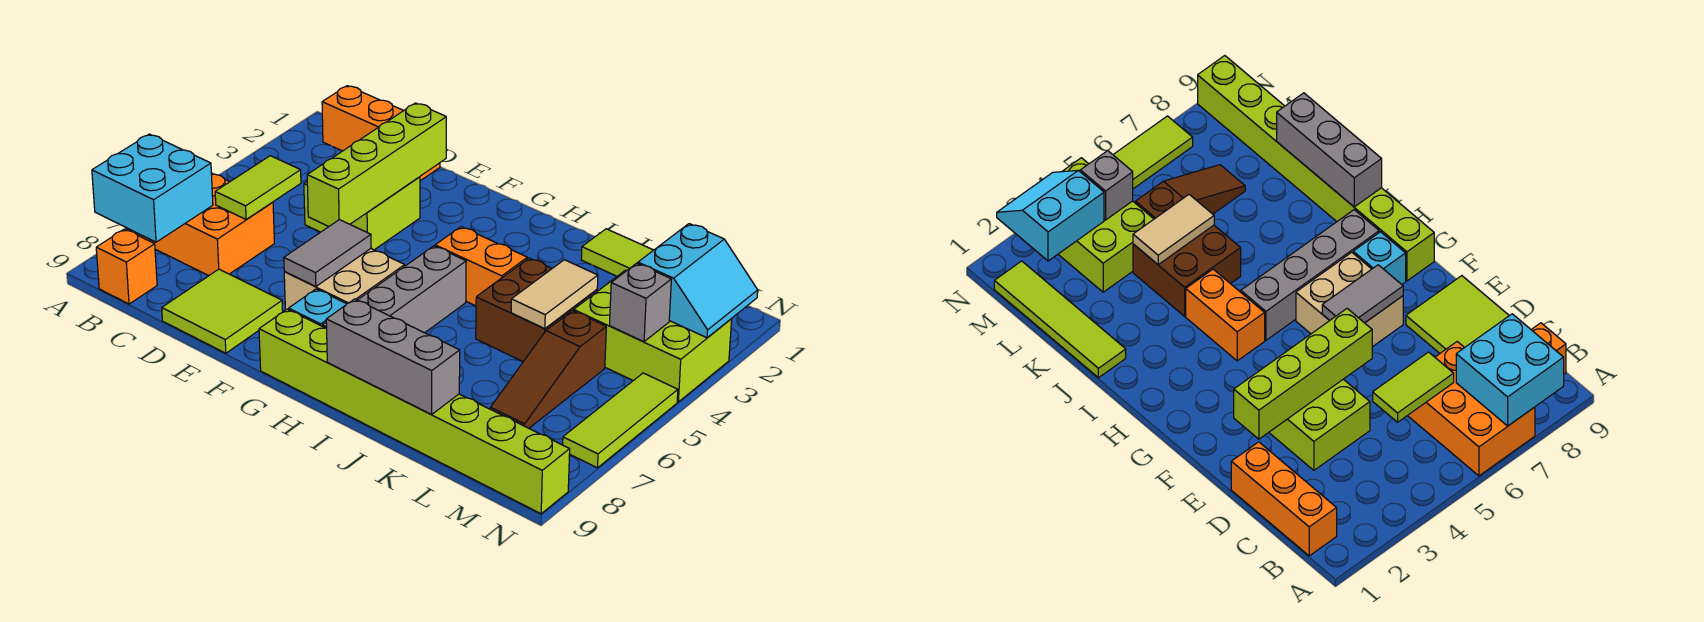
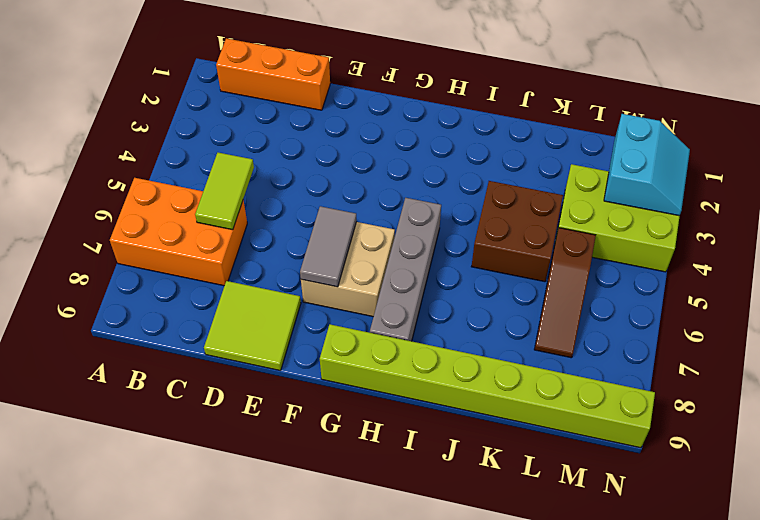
none -> orange brick B9 level 1
none -> lime brick D3:E4 level 1
none -> cyan brick G8 level 1

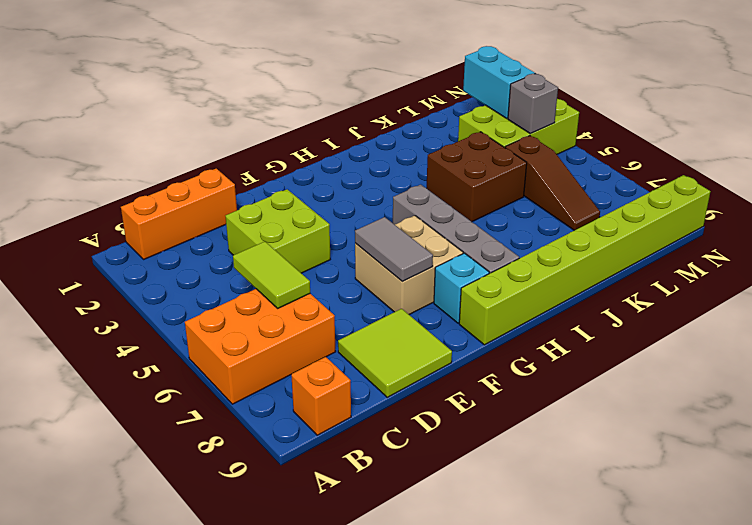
none -> orange brick H4:I4 level 1
none -> lime tile J1:M1 level 1
none -> lime tile N5:N7 level 1

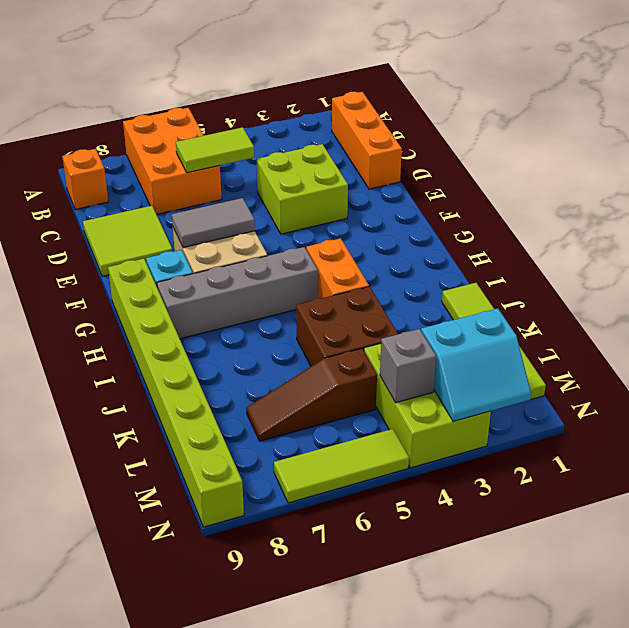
none -> cyan brick A7:B8 level 2
none -> lime brick E2:E5 level 2
none -> grey brick I9:K9 level 2

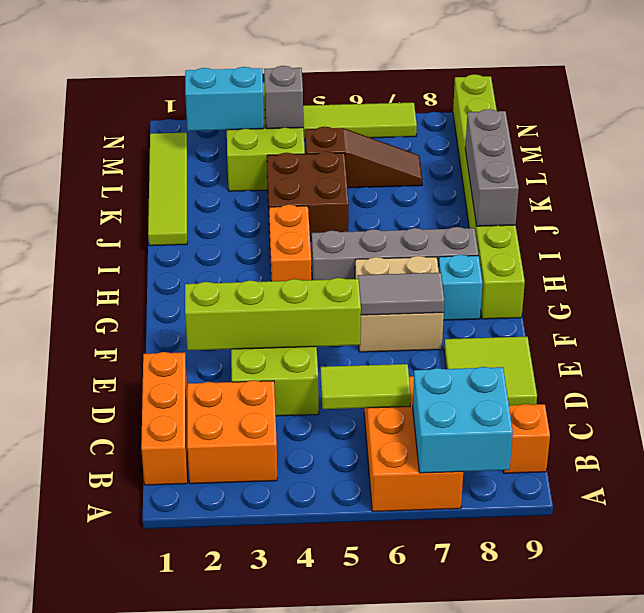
orange brick B2:C3 level 1 -> none
none -> tan tile K4:K5 level 2

